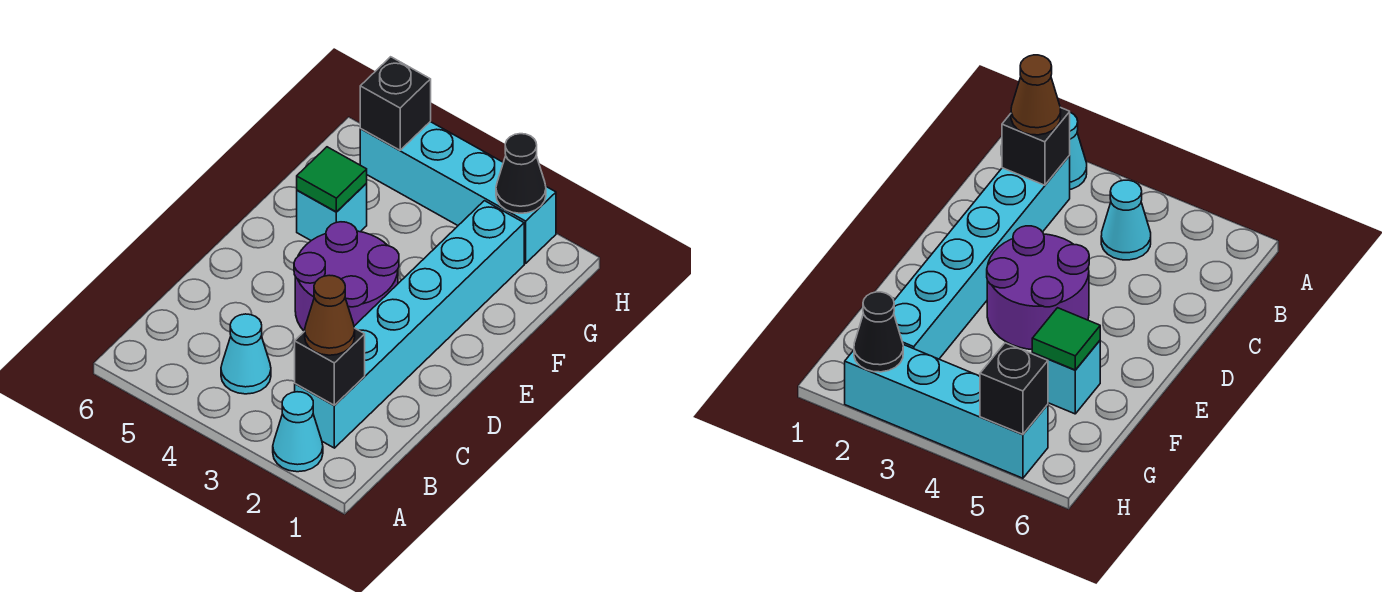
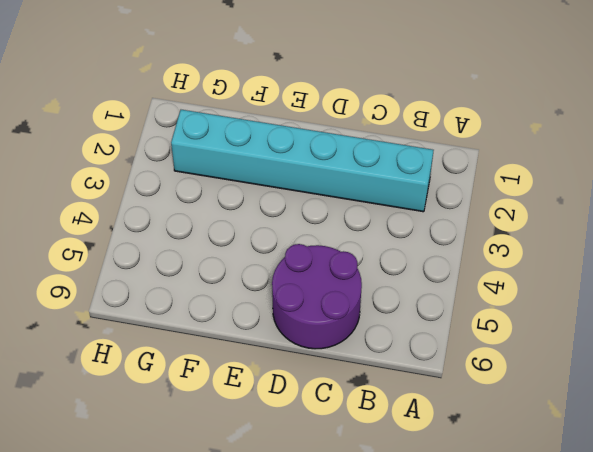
purple round brick C5:D6 level 1 -> purple round brick D3:E4 level 1
none -> cyan cone A2 level 1
none -> cyan cone B4 level 1

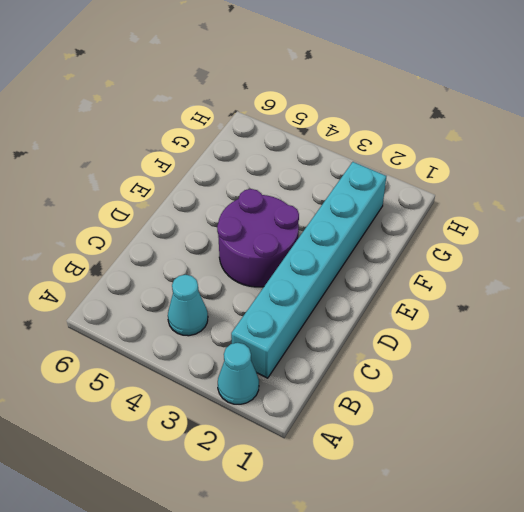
none -> cyan brick F5 level 1
none -> cyan brick H2:H5 level 1

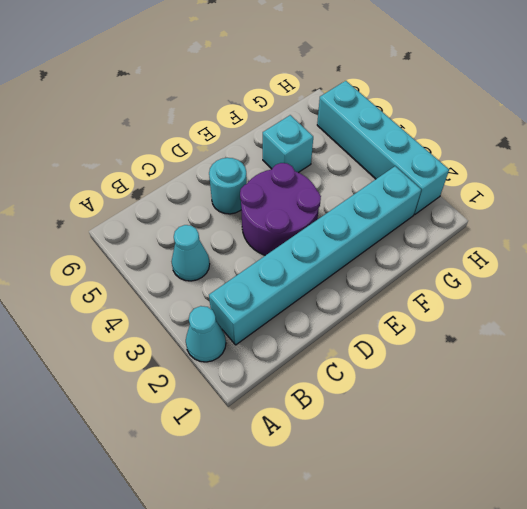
cyan round brick D5 level 1 -> none
none -> black brick B2 level 2
none -> green tile F5 level 2

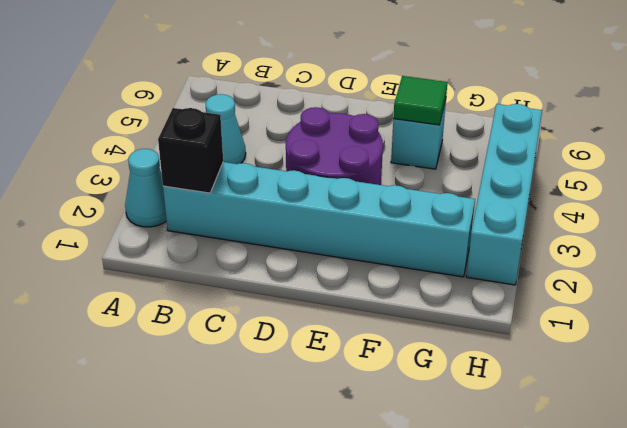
none -> black cone H2 level 2
none -> black brick H5 level 2

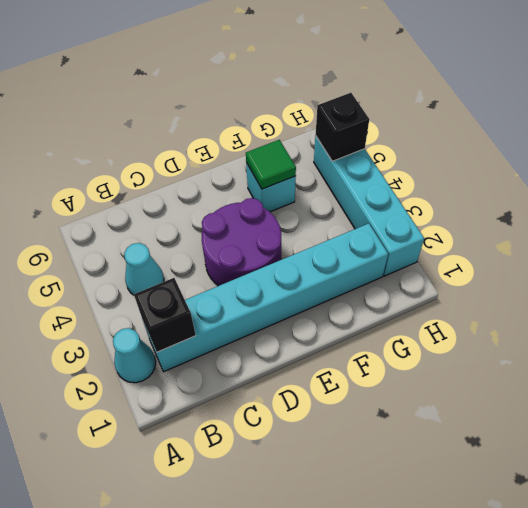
none -> black cone H2 level 2
none -> brown cone B2 level 3

